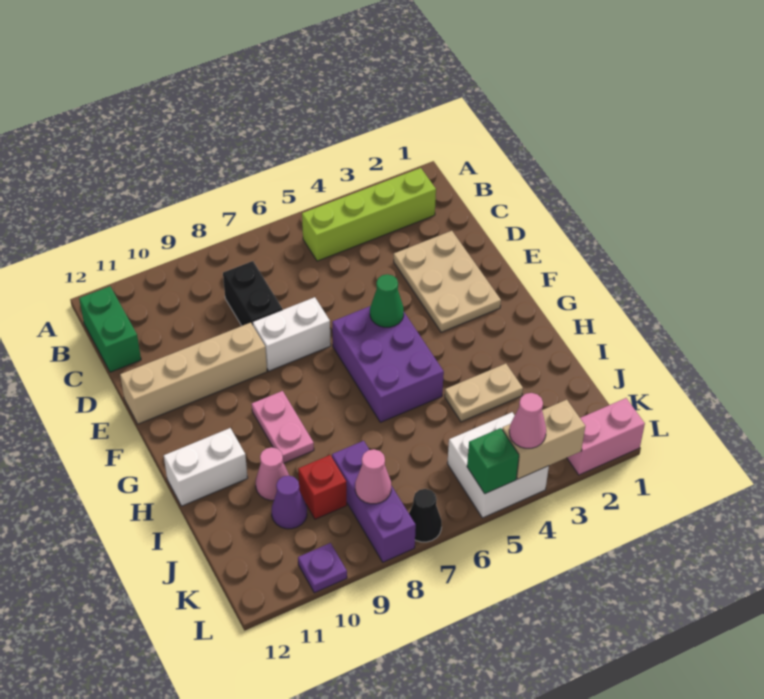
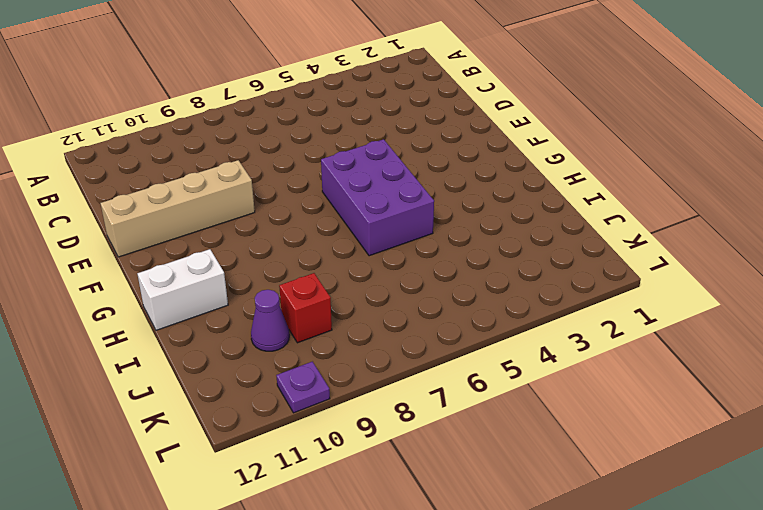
none -> lime brick B2:B5 level 1
none -> green brick B12:C12 level 1
none -> black brick C8:D8 level 1

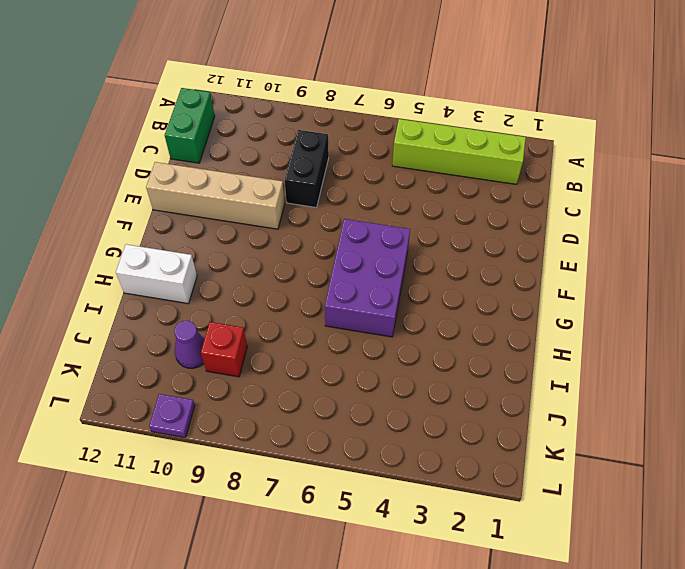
none -> tan plate D2:F3 level 1
none -> white brick E7:E8 level 1
none -> pink plate G9:H9 level 1

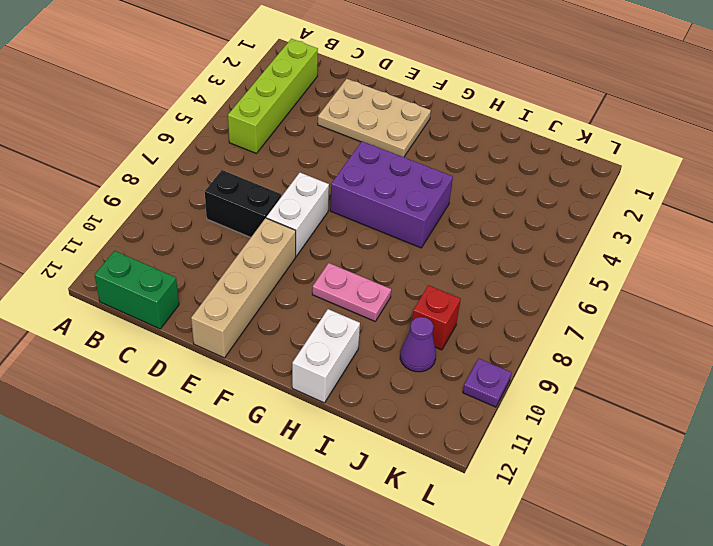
none -> tan plate I3:I4 level 1
none -> pink cone I10 level 1
none -> purple brick J8:L8 level 1

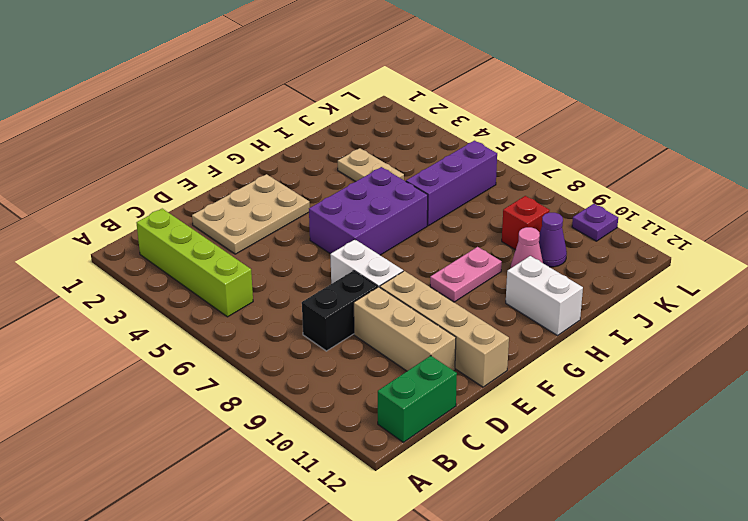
tan brick D9:D11 level 1 -> none
purple brick I6:K6 level 1 -> purple brick J8:L8 level 1
none -> white brick K4:L5 level 1
none -> pink brick L1:L2 level 1
none -> black cone L7 level 1

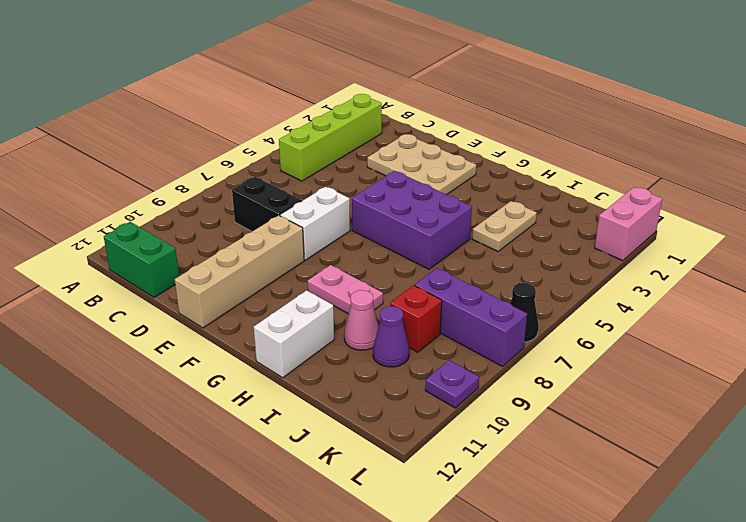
none -> white brick K4:L5 level 1
none -> green cone F5 level 2
none -> pink cone K8 level 2

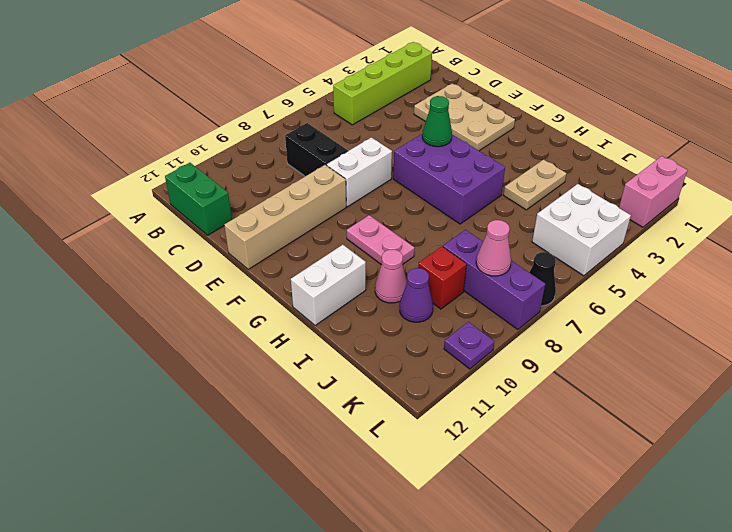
none -> tan brick L3:L4 level 2
none -> green brick L5 level 2
none -> pink cone L4 level 3

